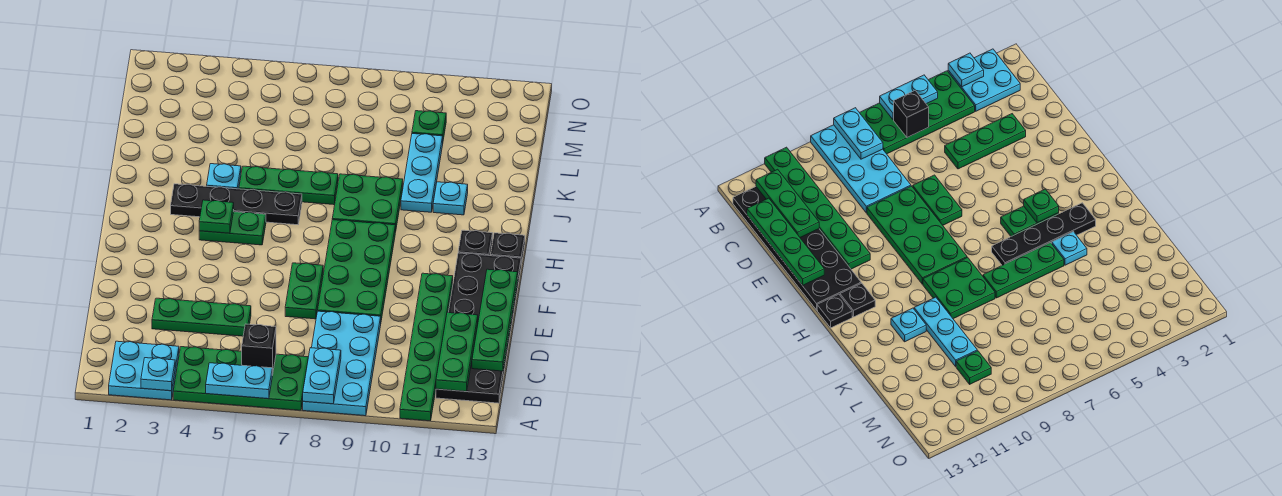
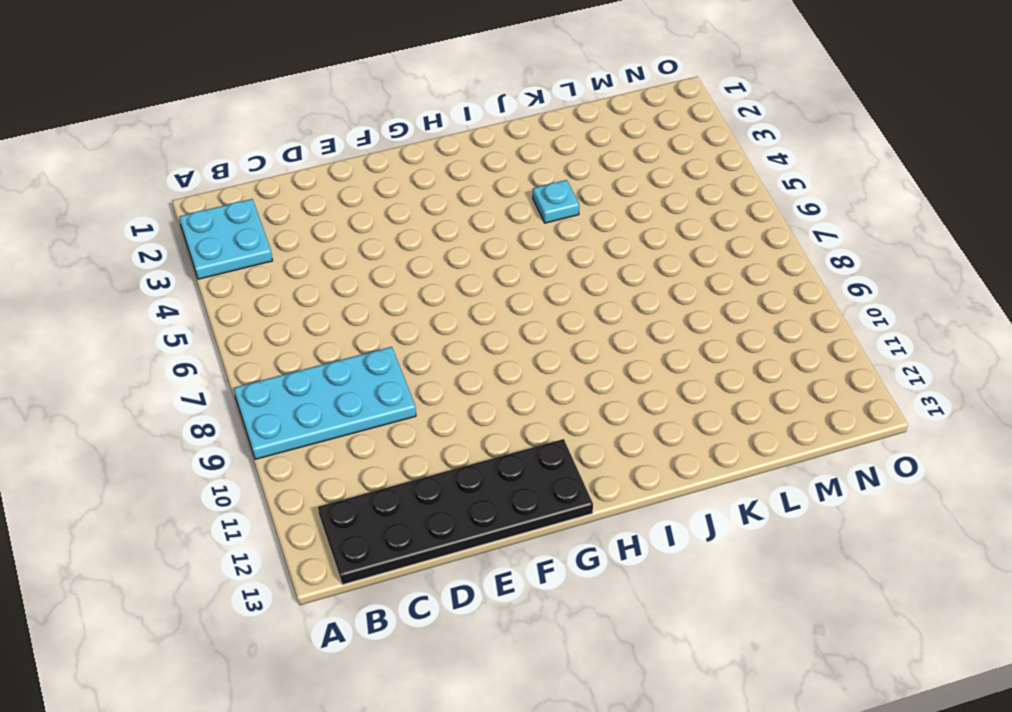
none -> green plate A4:B7 level 1
none -> green plate A11:F11 level 1
none -> green plate D3:D5 level 1

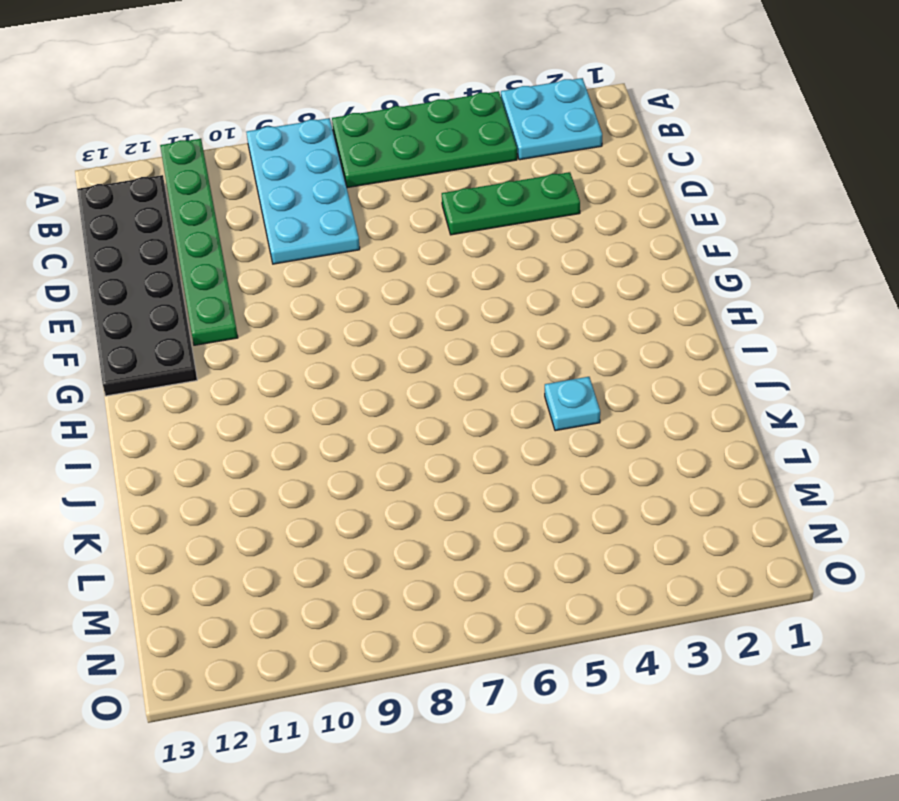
none -> green plate E7:F7 level 1
none -> green plate E8:H9 level 1
none -> green plate H4:H5 level 1

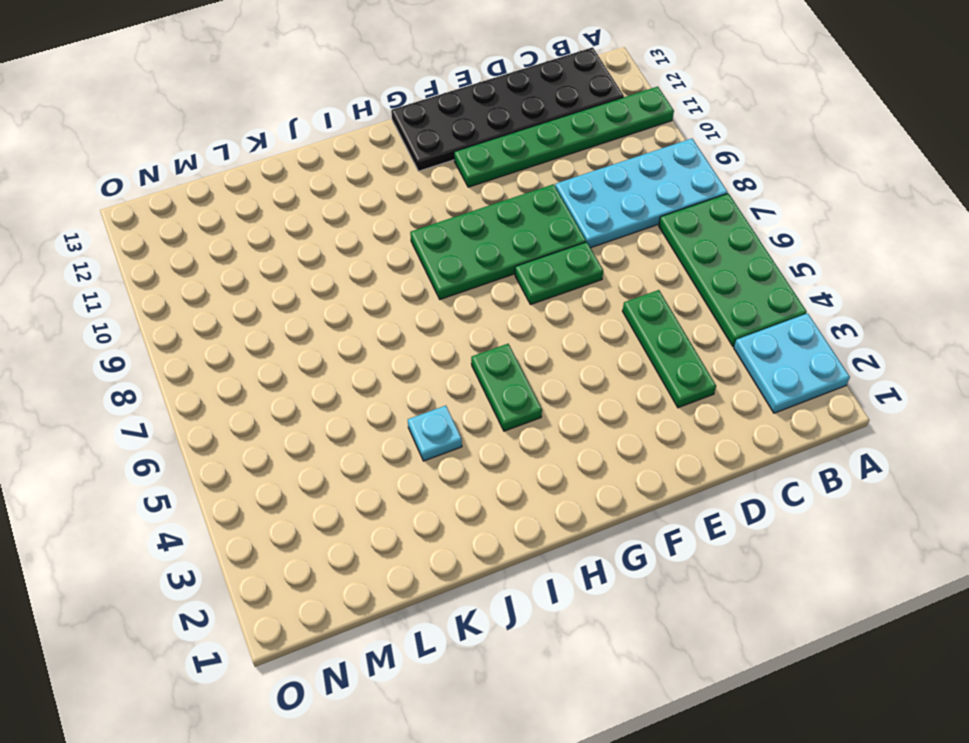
none -> black plate H12 level 1
none -> black plate H13 level 1
none -> black plate I3:I6 level 1

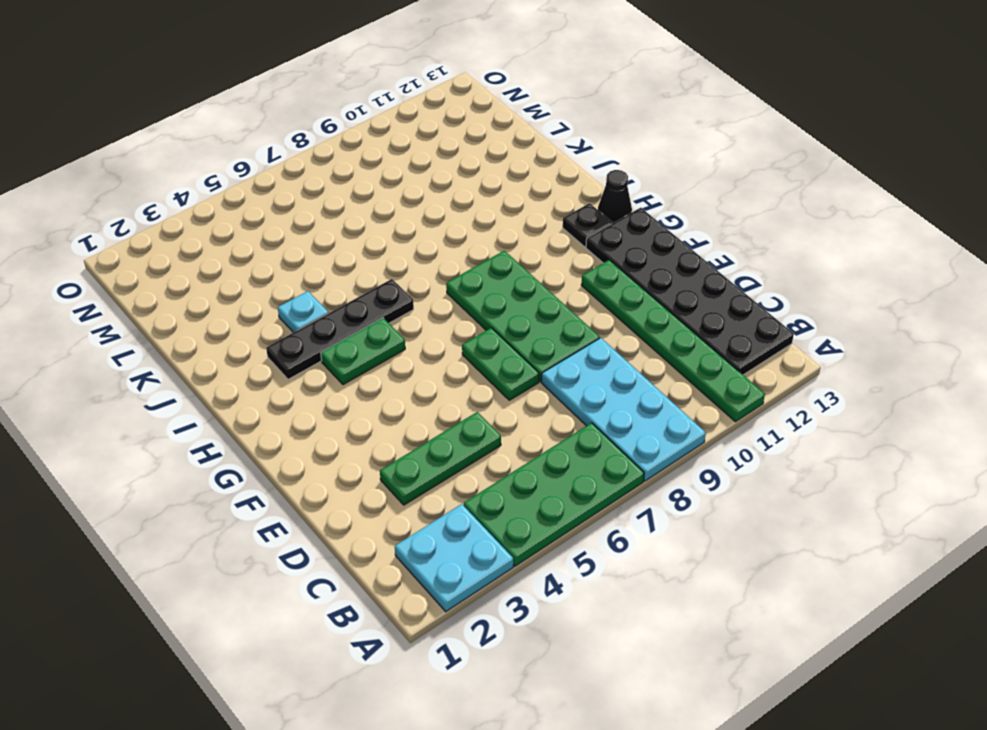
black cone H13 level 1 -> black plate H13 level 1
none -> green plate I8:J9 level 1
none -> green plate J5:J7 level 1
none -> cyan plate J10:L10 level 1

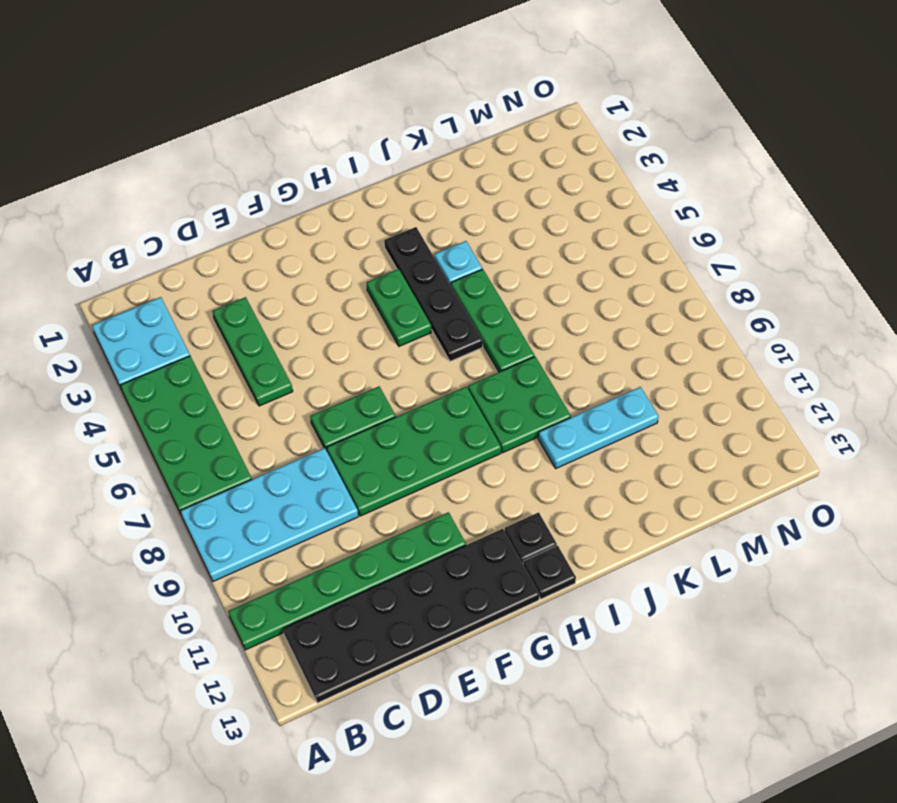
none -> cyan plate J11 level 1
none -> green plate M10 level 1
none -> cyan plate A3 level 2

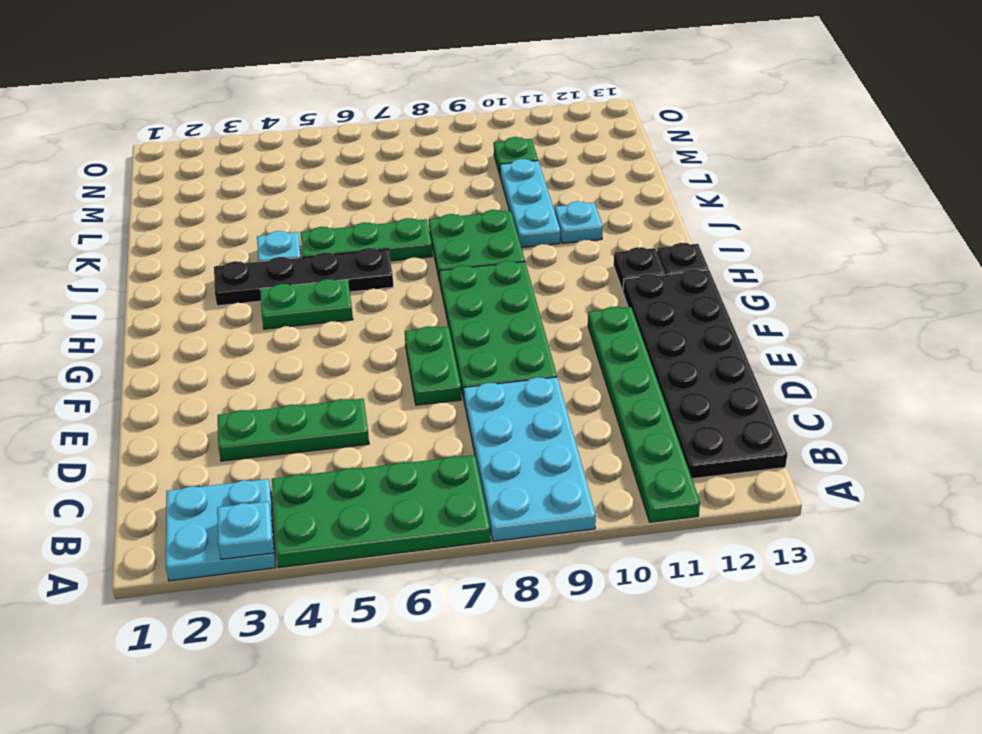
none -> cyan plate A5:A6 level 2
none -> cyan plate A8:B8 level 2
none -> black brick B6 level 2

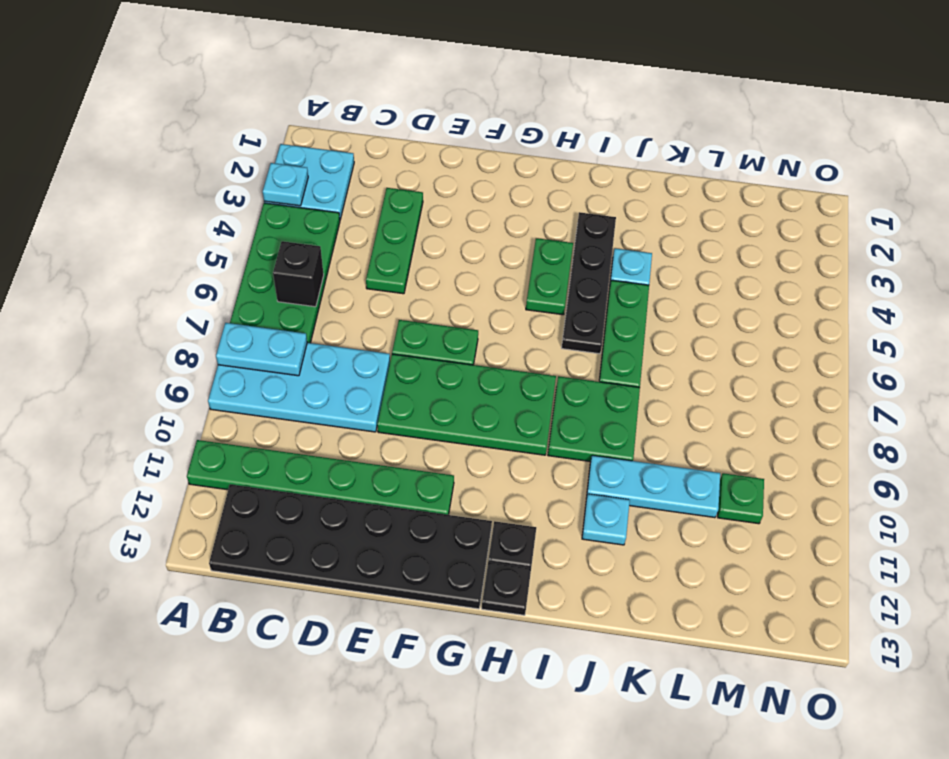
none -> cyan plate A5:A6 level 2
none -> green plate B12:D12 level 2
none -> green plate C13:F13 level 2

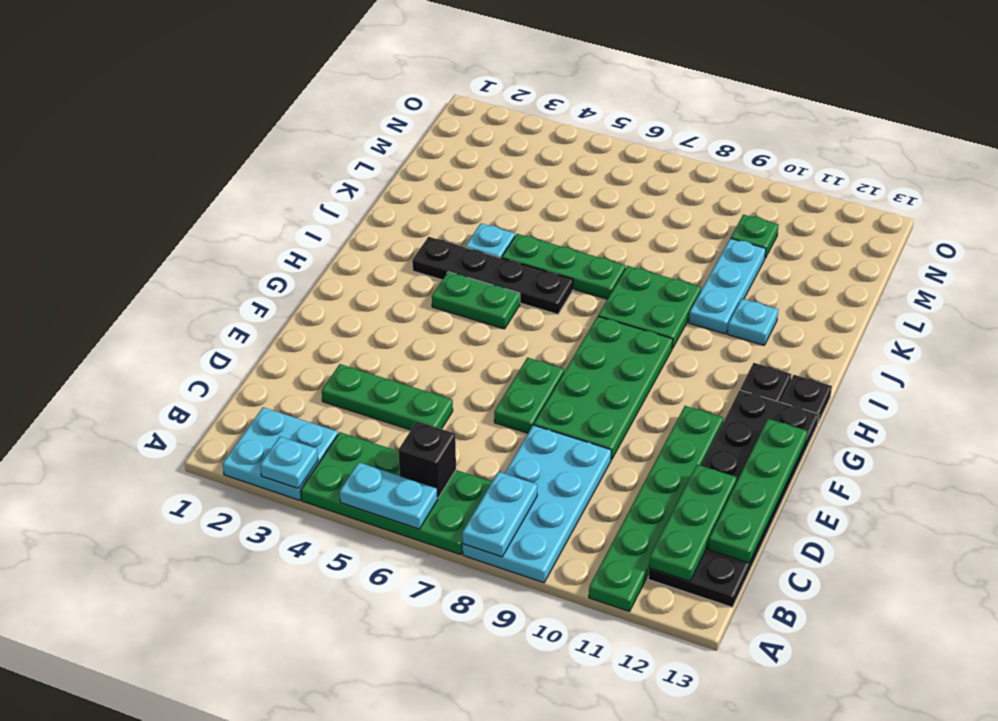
none -> green plate H4 level 2

